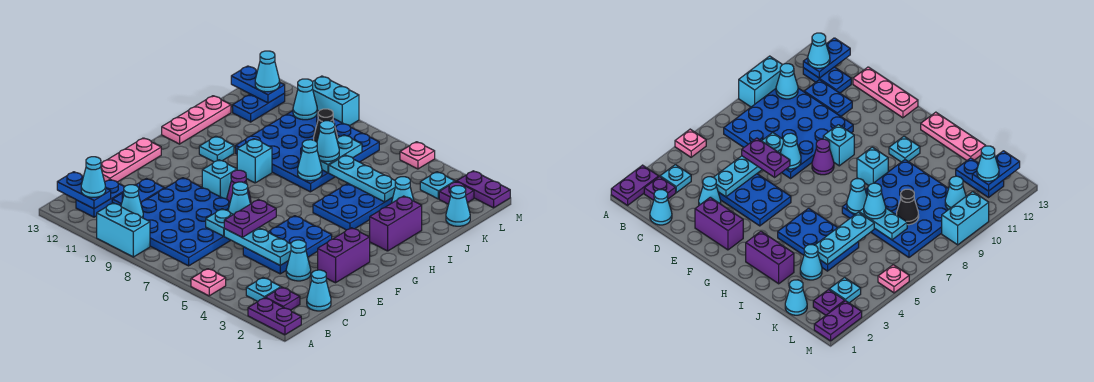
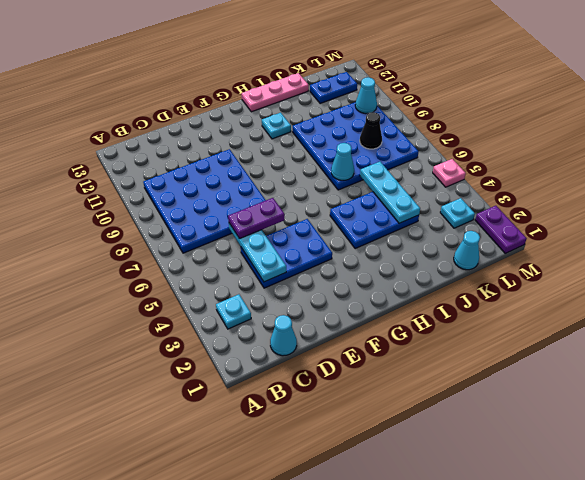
none -> purple plate A1:A2 level 1
none -> pink plate A5 level 1
none -> cyan brick A9:A10 level 1
none -> purple plate B2 level 1

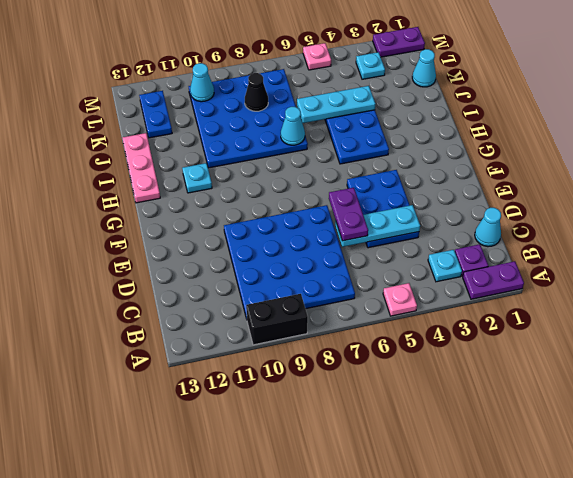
black brick A9:A10 level 1 -> cyan brick A9:A10 level 1
none -> blue plate B12:C12 level 1
none -> blue plate C11:D11 level 1
none -> cyan cone D3 level 1
none -> pink plate D13:F13 level 1

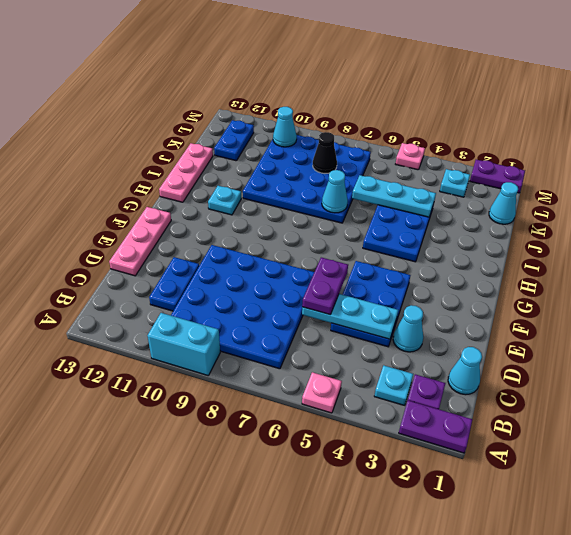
none -> blue plate B12:C12 level 1
none -> purple brick E2:F2 level 1
none -> purple cone F8 level 1
none -> cyan brick F9 level 1

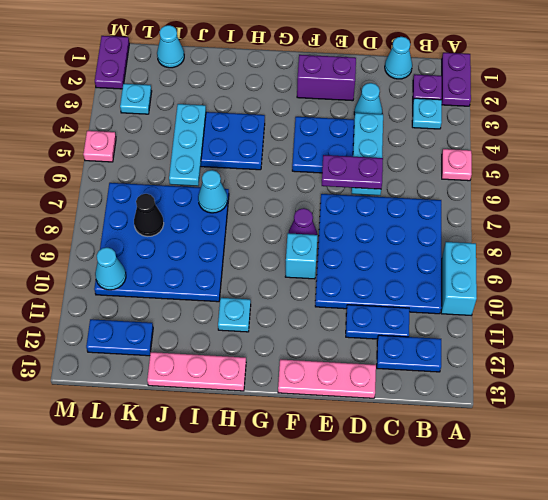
none -> purple brick H2:I2 level 1
none -> cyan brick H9 level 1
none -> cyan cone J3 level 1
none -> purple plate L2 level 1

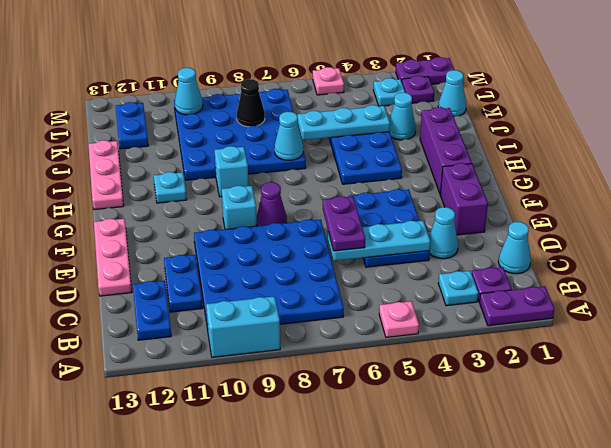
purple brick G2:I2 level 1 -> purple brick H2:I2 level 1
none -> cyan brick M9:M10 level 1
none -> cyan cone B10 level 2
none -> blue plate B12:B13 level 2
none -> cyan plate D7 level 2

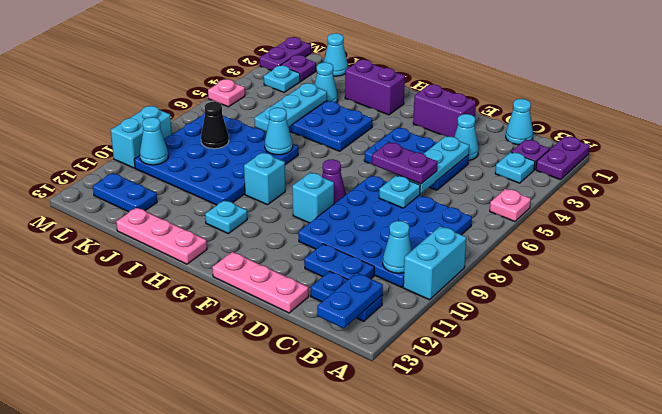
none -> cyan cone E7 level 2
none -> cyan plate J7:K7 level 2
none -> blue plate L12:L13 level 2
none -> cyan cone B12 level 3

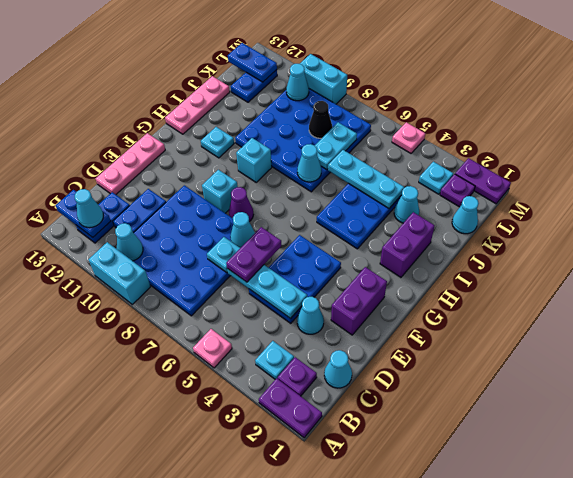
none -> cyan cone J7 level 3
none -> cyan cone L12 level 3

